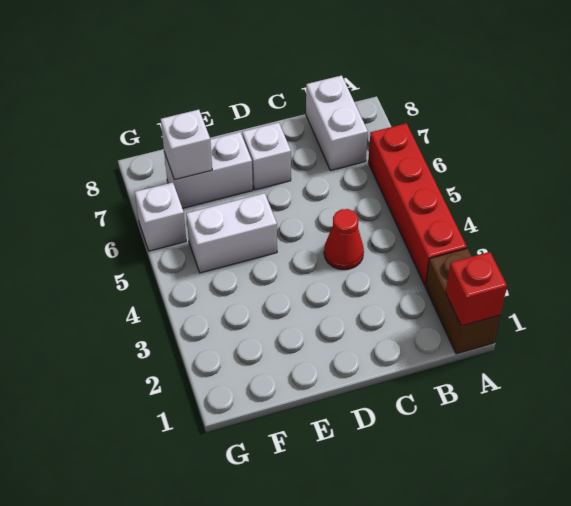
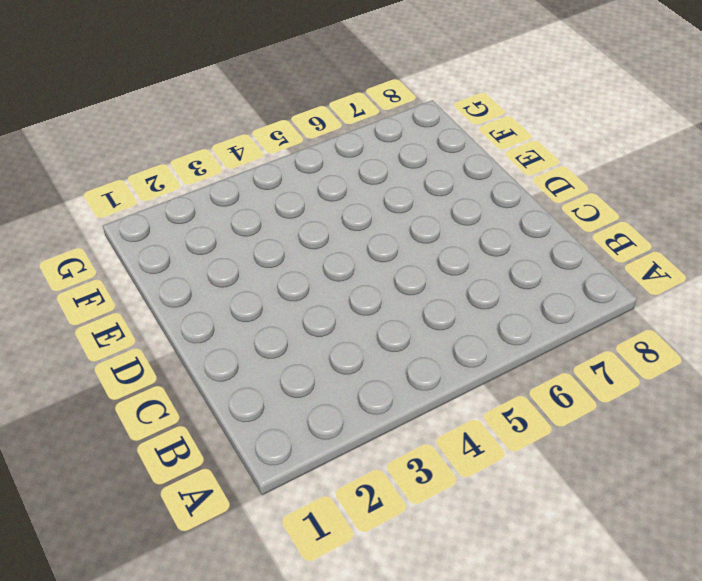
none -> brown brick A1:A2 level 1
none -> red brick A3:A6 level 1

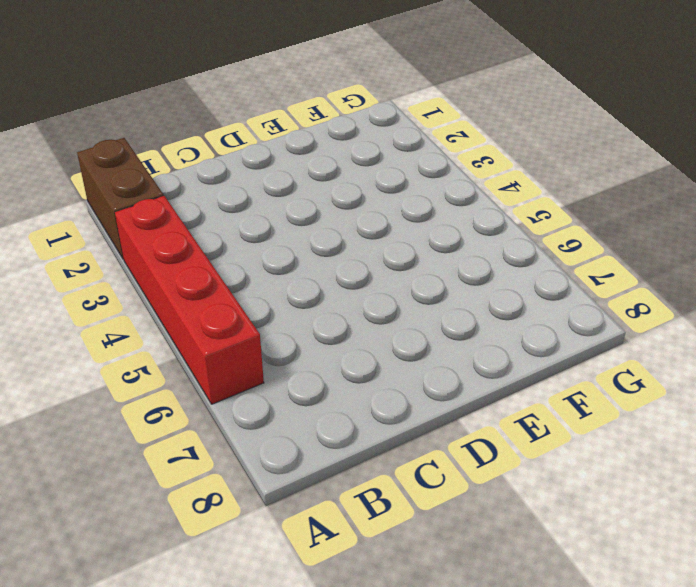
none -> white brick B7:B8 level 1
none -> red cone C4 level 1

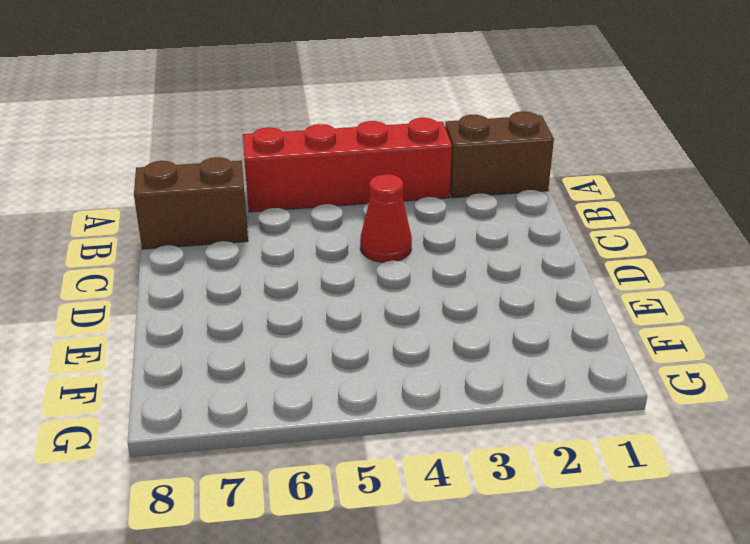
brown brick B7:B8 level 1 -> white brick B7:B8 level 1
none -> white brick D7 level 1
none -> white brick E5:F5 level 1

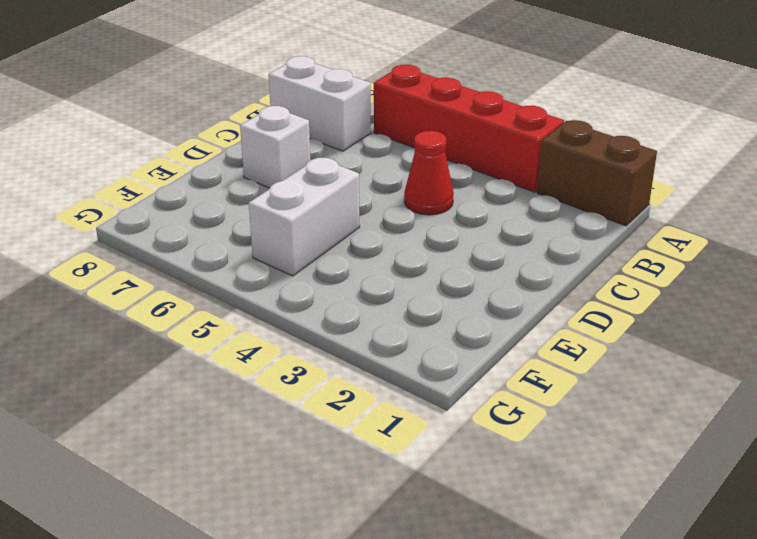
none -> white brick E7:F7 level 1
none -> white brick G6 level 1

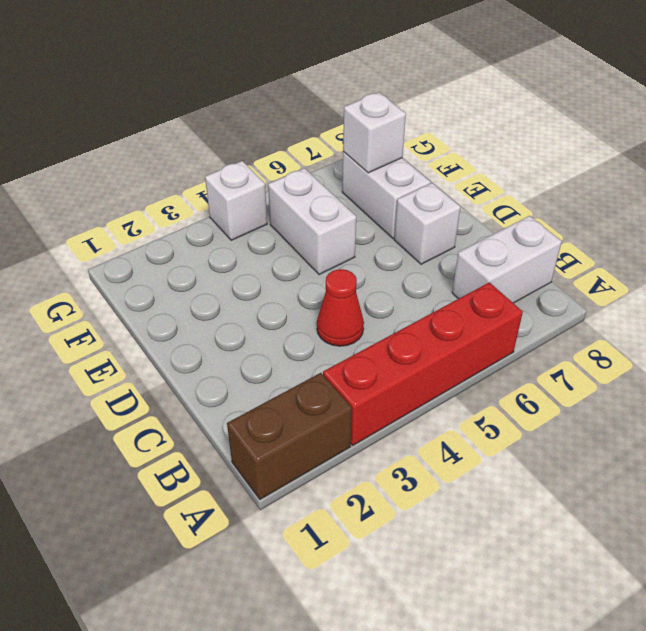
white brick G4 level 1 -> white brick G6 level 1
none -> red brick A1 level 2

